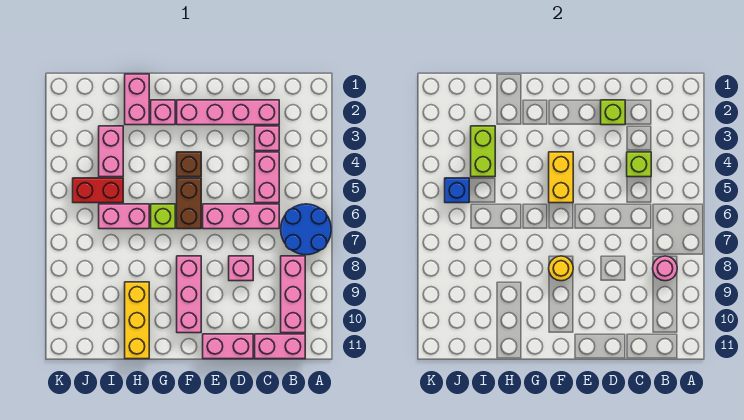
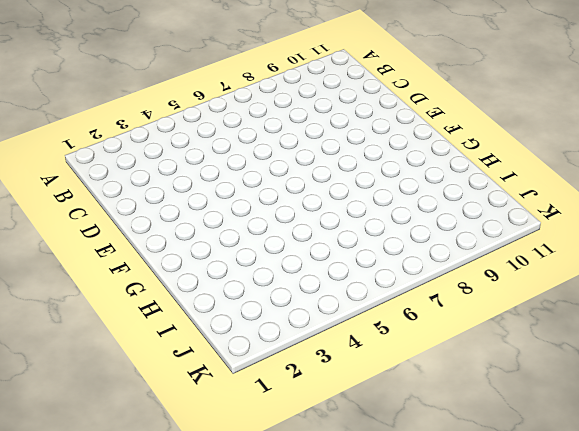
none -> blue round brick A6:B7 level 1
none -> pink brick B8:B10 level 1
none -> pink brick B11:C11 level 1

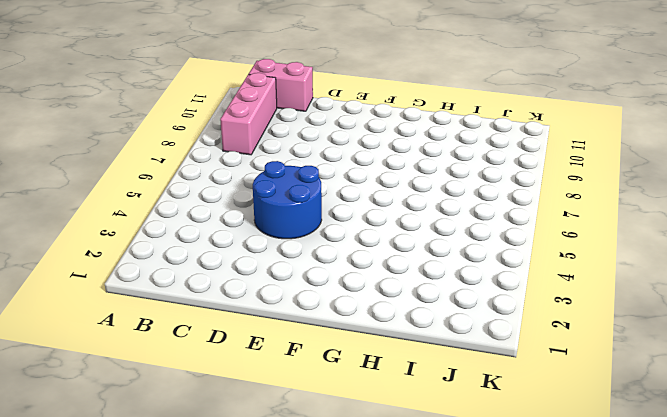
blue round brick D4:E5 level 1 -> blue round brick A6:B7 level 1
none -> pink brick C2:F2 level 1
none -> pink brick C3 level 1
none -> pink brick C4:C5 level 1

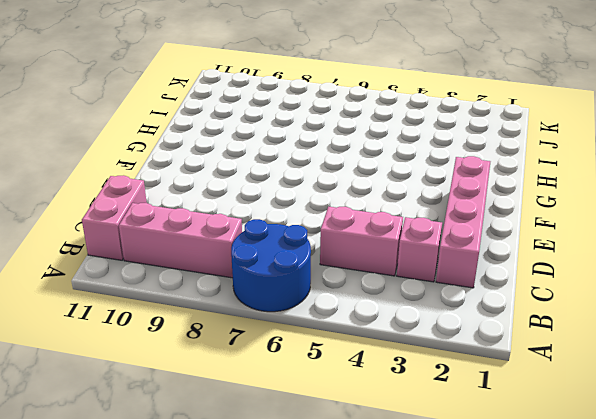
none -> pink brick C6:E6 level 1
none -> pink brick D8 level 1
none -> pink brick D11:E11 level 1

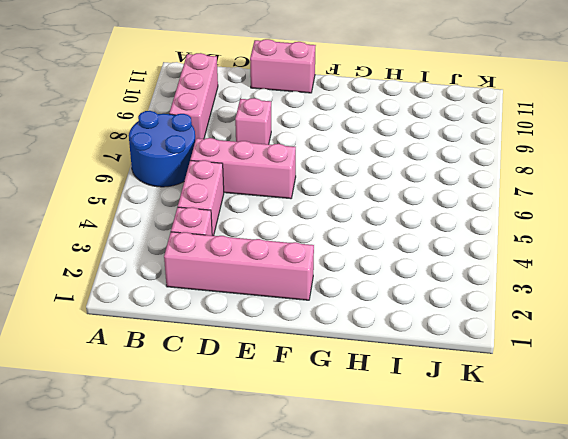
none -> pink brick B11:C11 level 1
none -> brown brick F4 level 1
none -> brown brick F5:F6 level 1

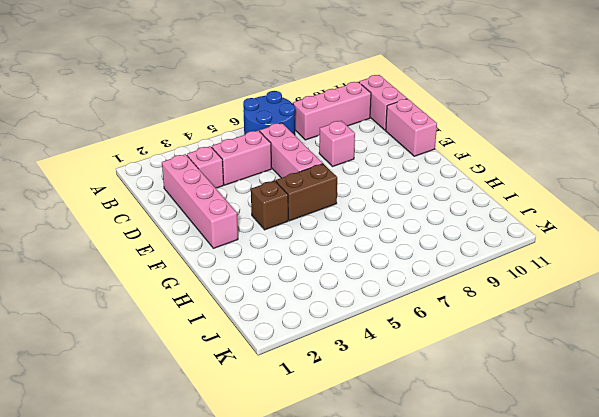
none -> pink brick F8:F10 level 1
none -> pink brick G2 level 1
none -> lime brick G6 level 1

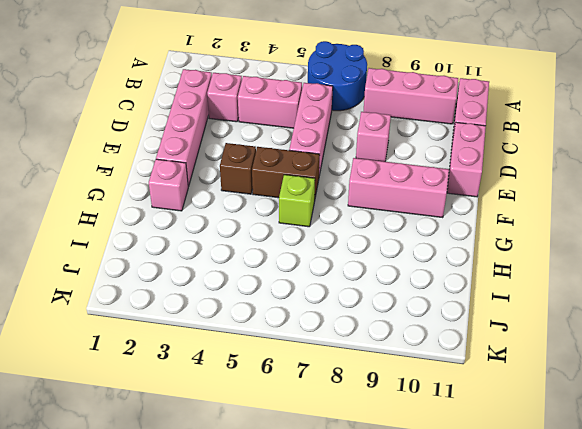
none -> pink brick H1:H2 level 1
none -> pink brick H6:I6 level 1
none -> yellow brick H9:H11 level 1

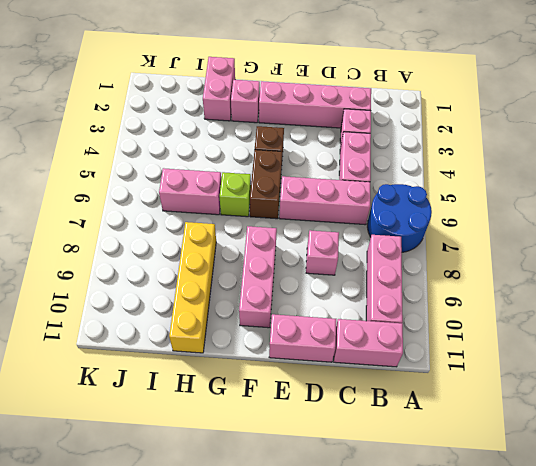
yellow brick H8:H11 level 1 -> yellow brick H9:H11 level 1
none -> pink brick I3:I4 level 1
none -> red brick I5:J5 level 1
none -> pink round brick B8 level 2

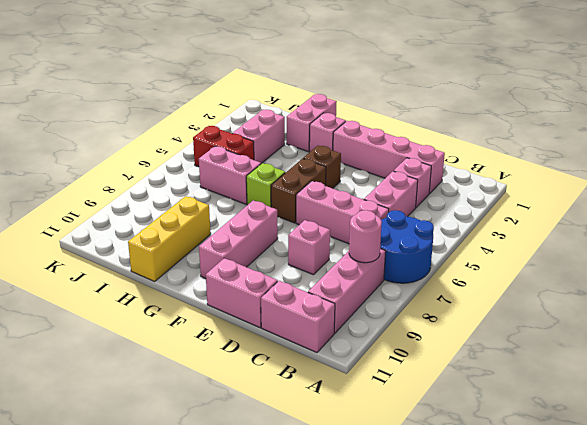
none -> lime brick C4 level 2
none -> lime brick D2 level 2
none -> yellow brick F4:F5 level 2

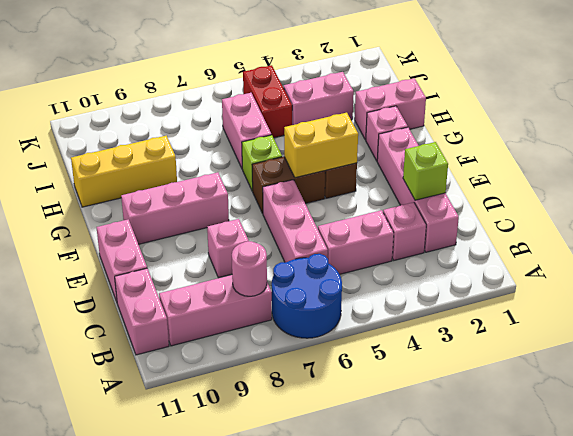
none -> lime brick C4 level 2
none -> yellow round brick F8 level 2
none -> lime brick I3:I4 level 2

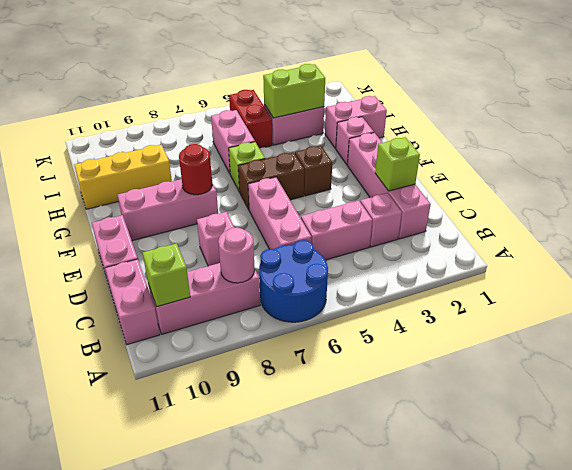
lime brick B10 level 2 -> lime brick C4 level 2
red round brick F8 level 2 -> yellow round brick F8 level 2
none -> yellow brick F4:F5 level 2
none -> blue brick J5 level 2

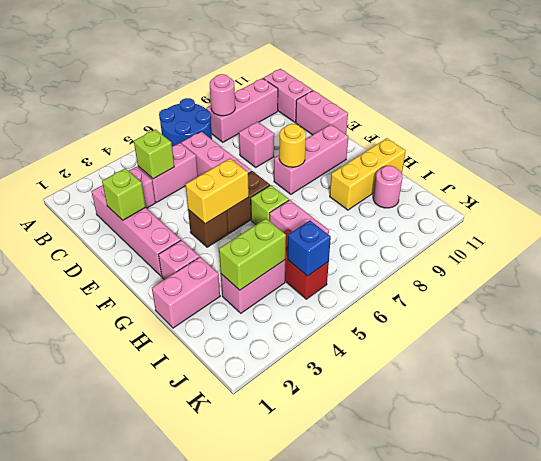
pink round brick I10 level 1 -> none

